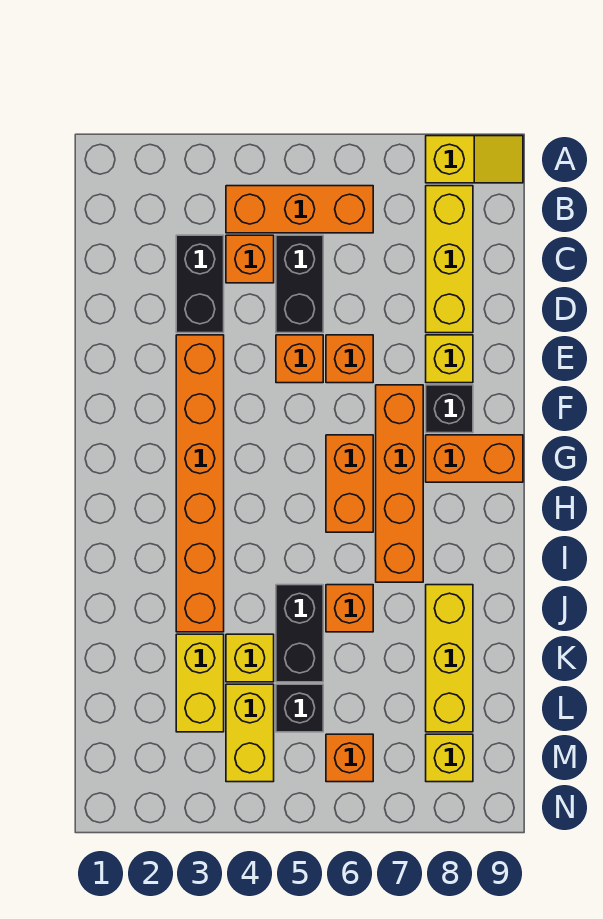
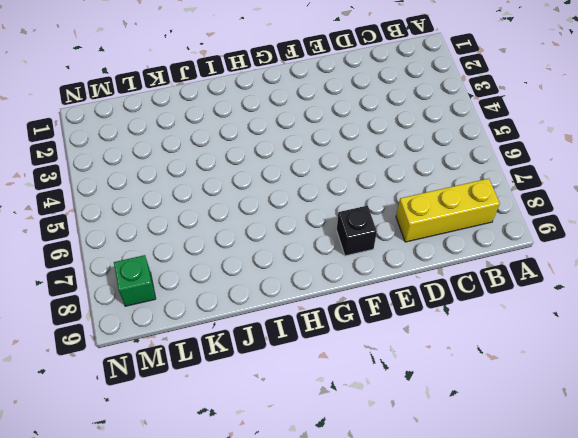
green brick M8 level 1 -> yellow brick M8 level 1
none -> yellow slope A8:A9 level 1 top 8
none -> orange brick B4:B6 level 1
none -> black brick C3:D3 level 1

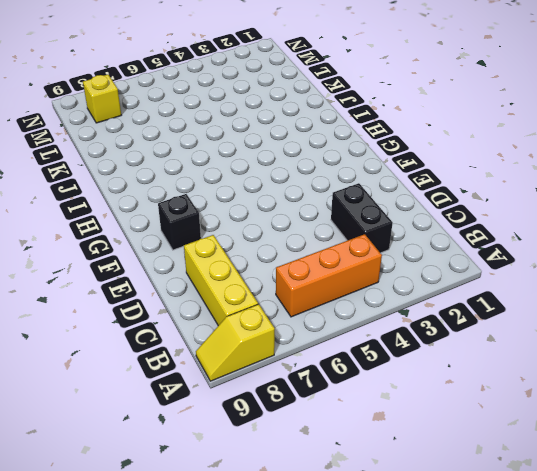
none -> orange brick C4 level 1
none -> black brick C5:D5 level 1
none -> orange brick E3:J3 level 1

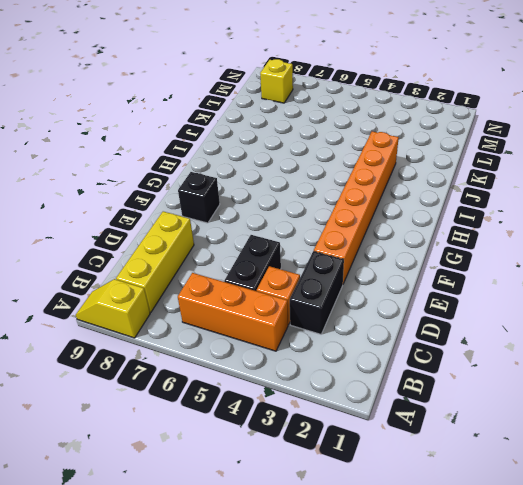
none -> orange brick E5 level 1
none -> orange brick E6 level 1
none -> yellow brick E8 level 1

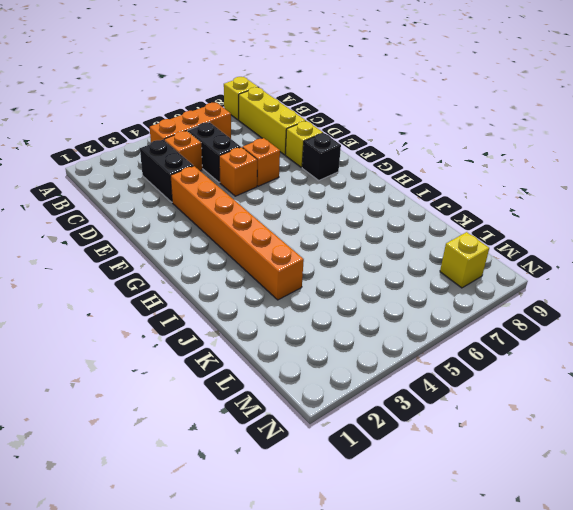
none -> orange brick F7:I7 level 1
none -> orange brick G6:H6 level 1
none -> orange brick G8:G9 level 1

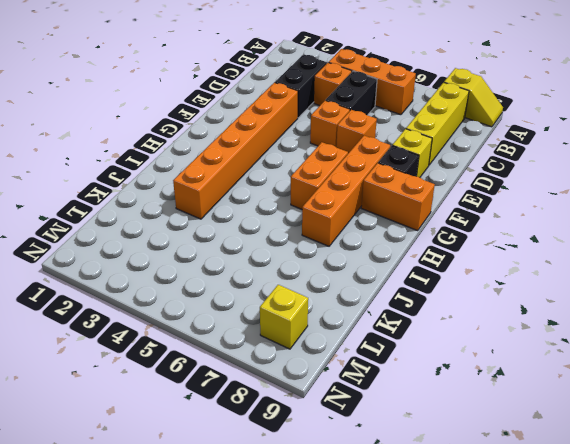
none -> black brick J5:K5 level 1
none -> orange brick J6 level 1
none -> yellow brick J8:L8 level 1

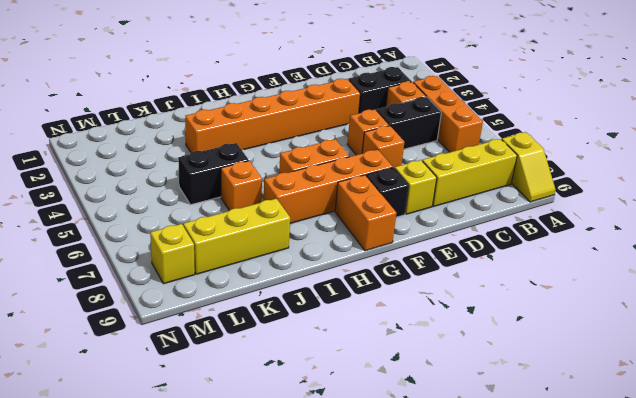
none -> yellow brick K3:L3 level 1
none -> yellow brick K4 level 1
none -> yellow brick L4:M4 level 1

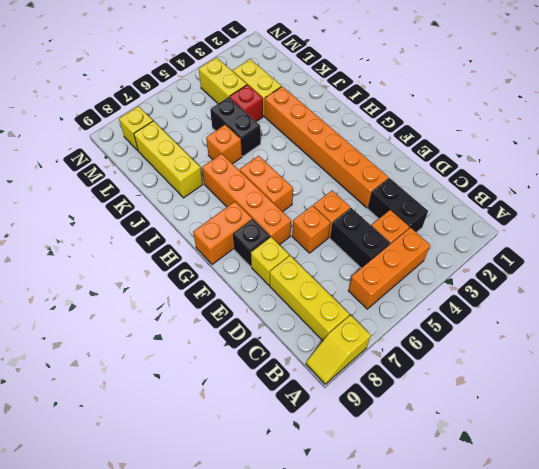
red brick K4 level 1 -> yellow brick K4 level 1
none -> black brick L5 level 1
none -> orange brick M6 level 1

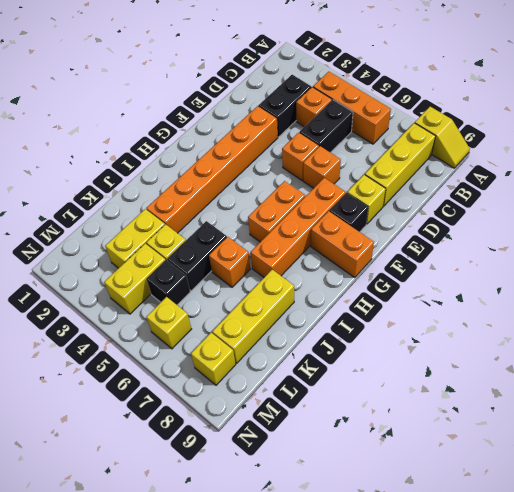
yellow brick M6 level 1 -> orange brick M6 level 1

